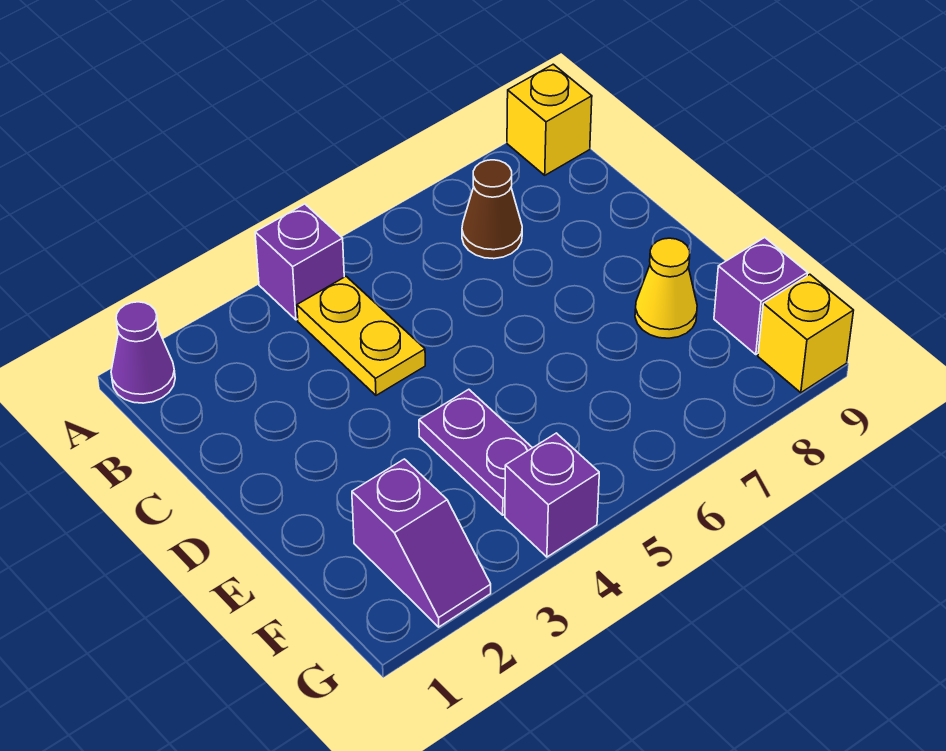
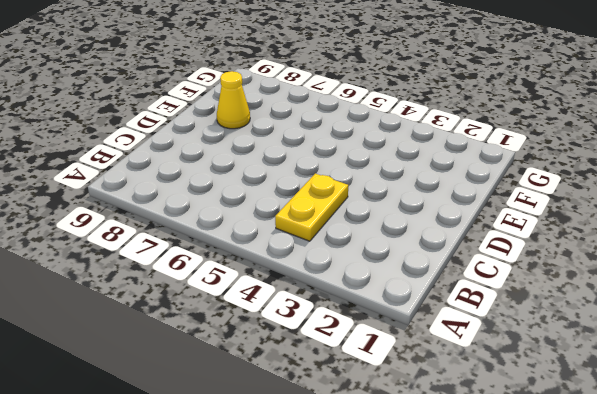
none -> purple cone A1 level 1
none -> purple brick A4 level 1

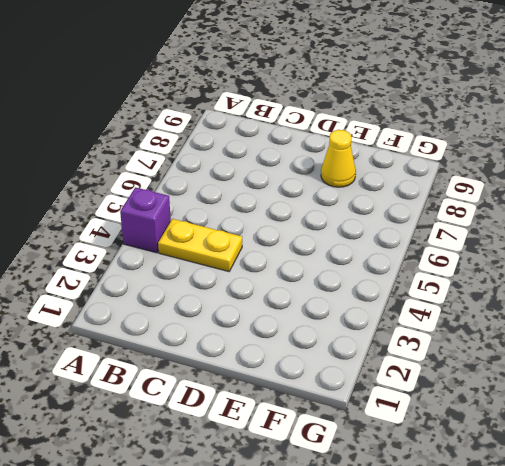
none -> purple cone A1 level 1
none -> yellow brick A9 level 1

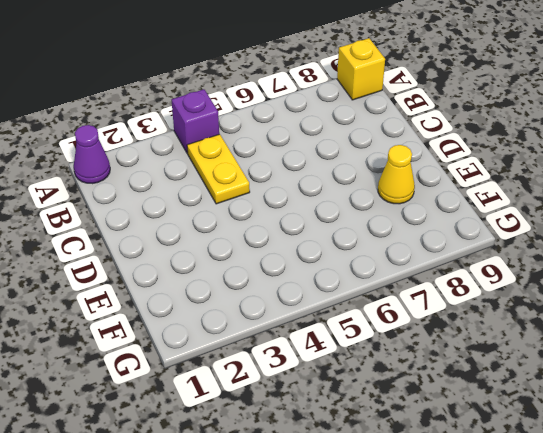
none -> brown cone B7 level 1
none -> purple plate E4:F4 level 1

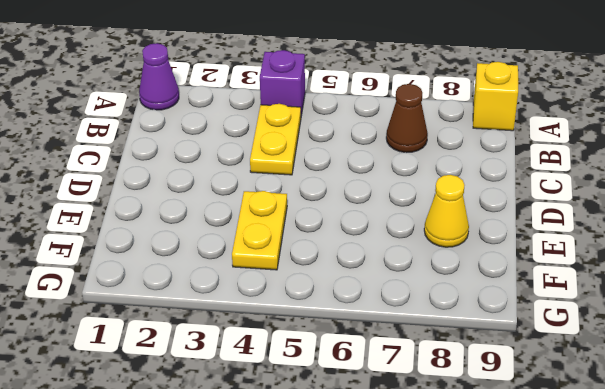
yellow plate E4:F4 level 1 -> purple plate E4:F4 level 1
none -> purple slope F2:G2 level 1 top F
none -> purple brick F9 level 1

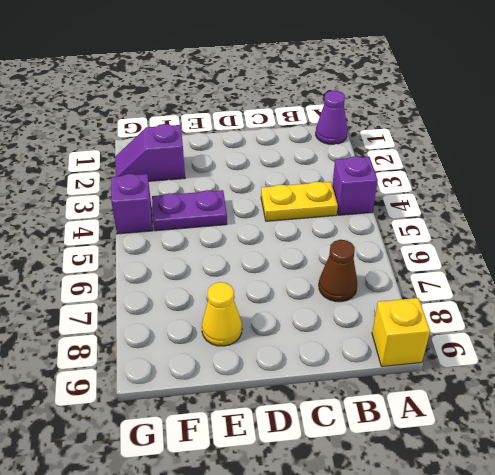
none -> purple brick F9 level 1
none -> yellow brick G9 level 1

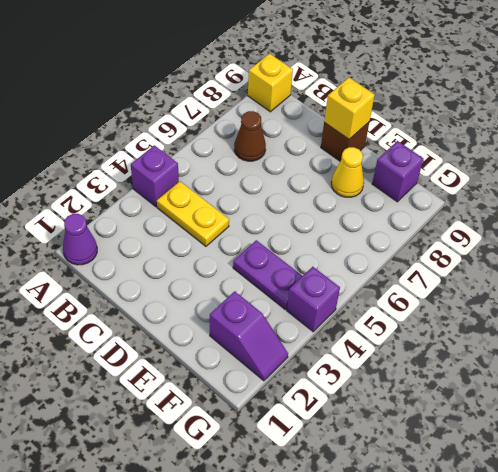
brown brick D9 level 1 -> none
yellow brick D9 level 2 -> yellow brick G9 level 1

